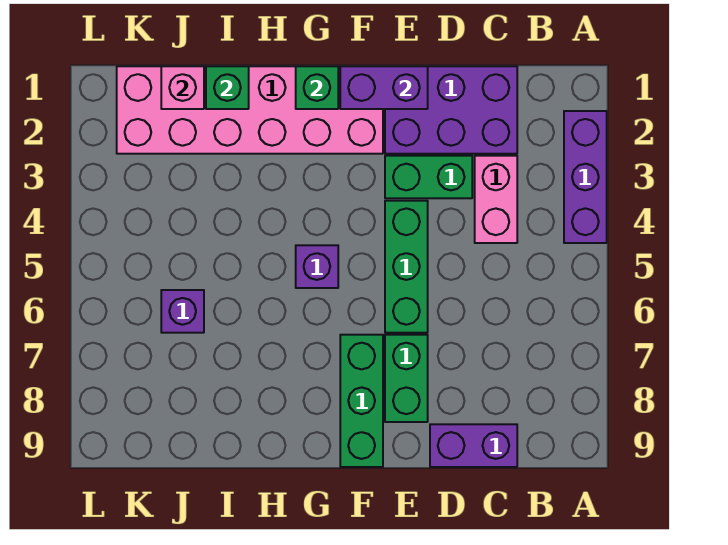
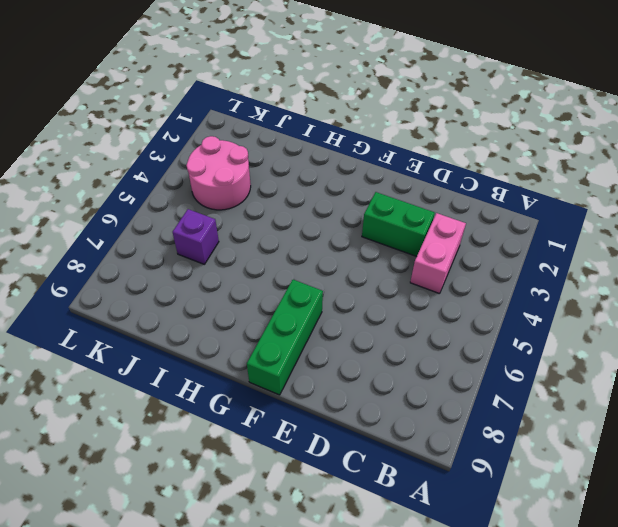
pink round brick J3:K4 level 1 -> none
none -> purple brick A2:A4 level 1
none -> purple brick C1:E2 level 1
none -> purple brick C9:D9 level 1

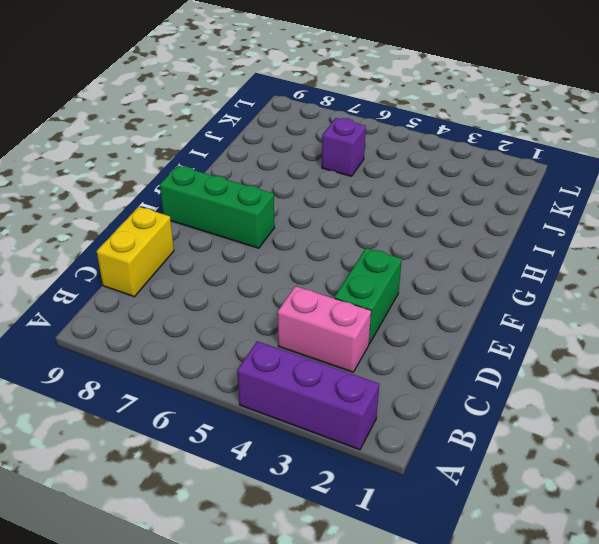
yellow brick C9:D9 level 1 -> purple brick C9:D9 level 1
none -> purple brick C1:E2 level 1
none -> green brick E4:E6 level 1
none -> green brick E7:E8 level 1

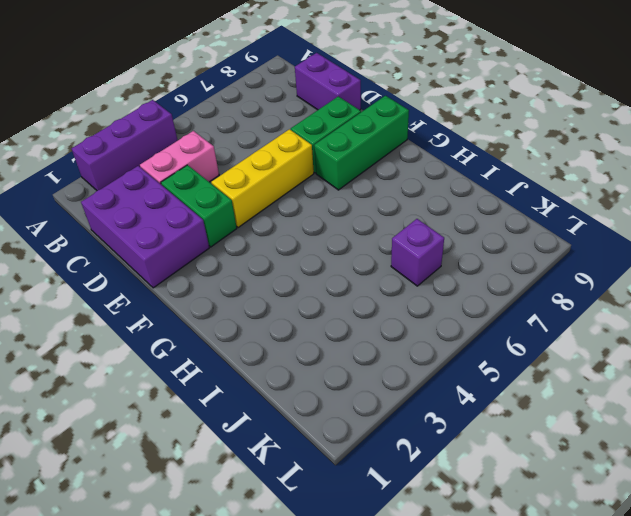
yellow brick E4:E6 level 1 -> green brick E4:E6 level 1
none -> pink brick F1:K2 level 1
none -> purple brick G5 level 1
none -> purple brick E1:F1 level 2

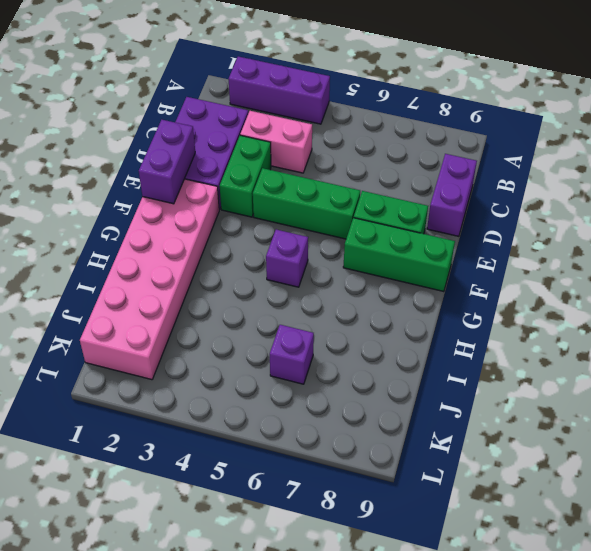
none -> green brick G1 level 2
none -> green brick I1 level 2
none -> pink brick J1 level 2

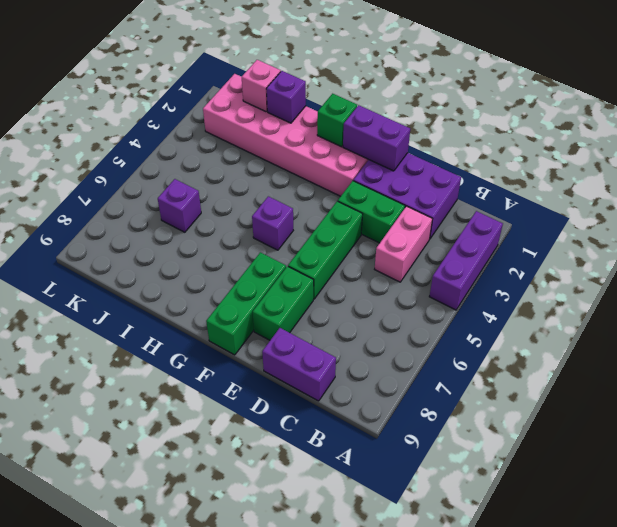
purple brick I1 level 2 -> green brick I1 level 2

